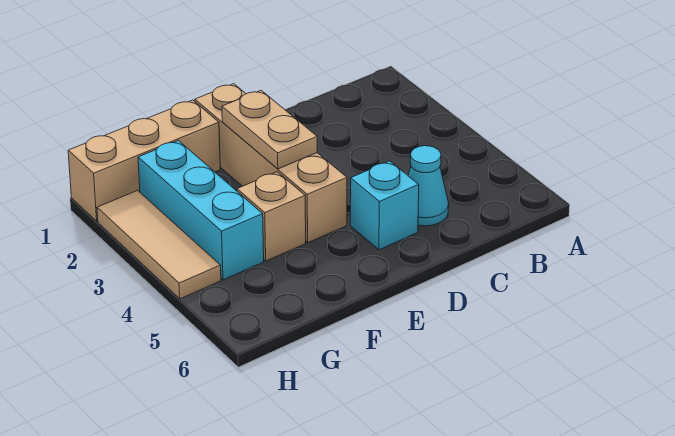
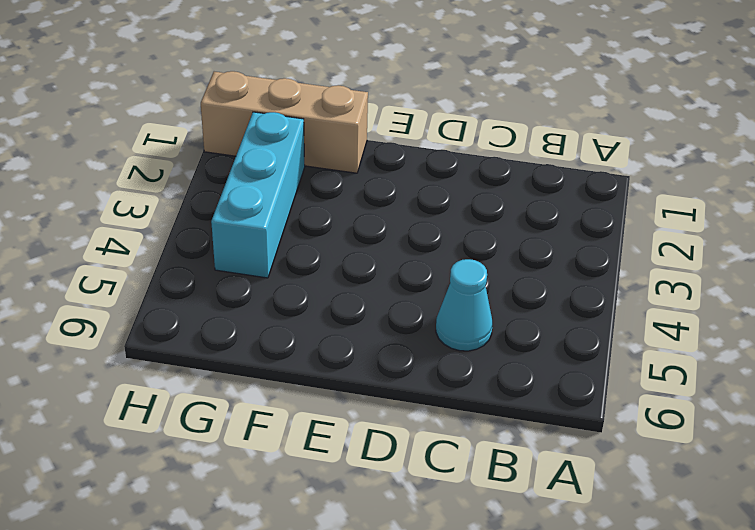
none -> cyan brick D5 level 1
none -> tan brick E1:E4 level 1

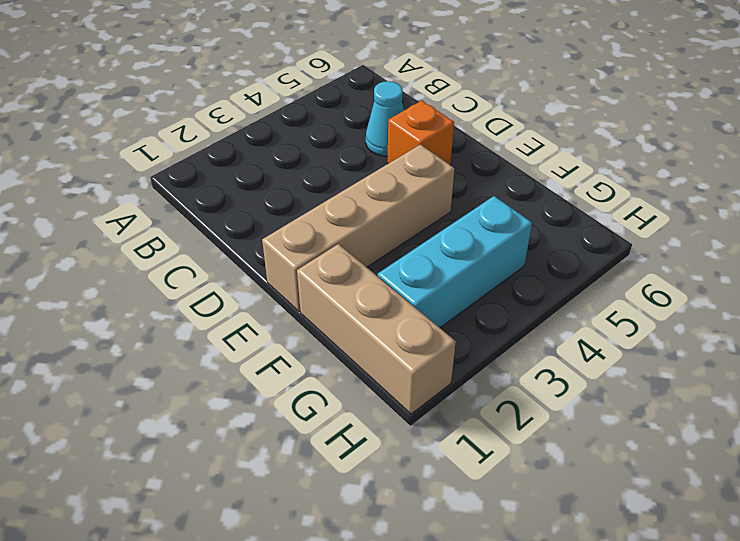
orange brick D5 level 1 -> cyan brick D5 level 1
none -> tan brick F4 level 1
none -> tan tile H2:H4 level 1

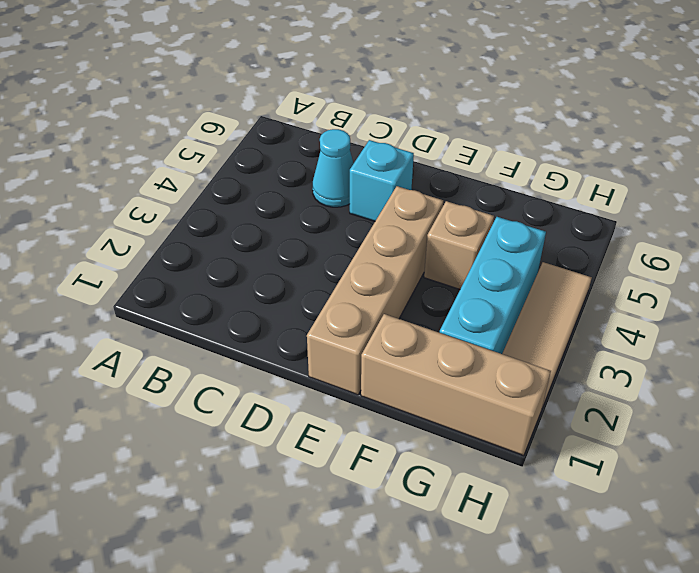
none -> tan plate E2:E3 level 2

